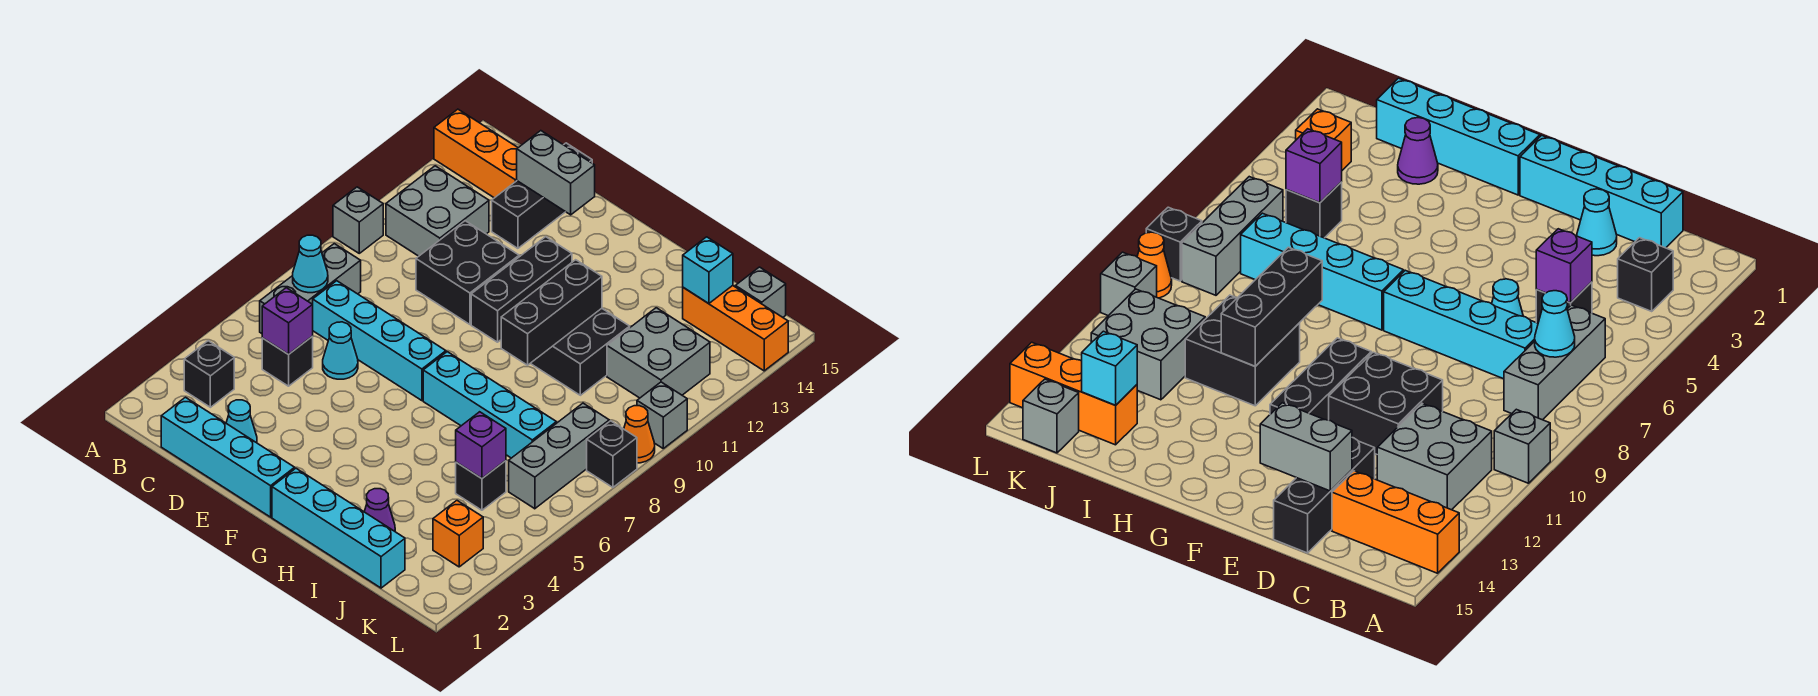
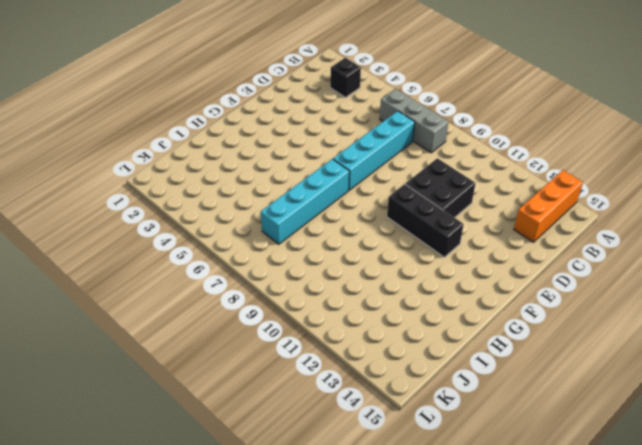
none -> grey brick A10 level 1
none -> grey brick B11:C12 level 1
none -> cyan brick C1:F1 level 1
none -> black brick C5 level 1

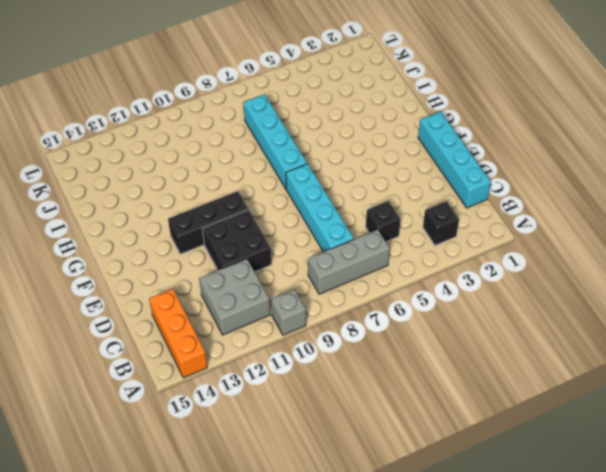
none -> cyan cone D2 level 1
none -> cyan cone D6 level 1
none -> black brick D13:D15 level 1
none -> cyan brick G1:J1 level 1

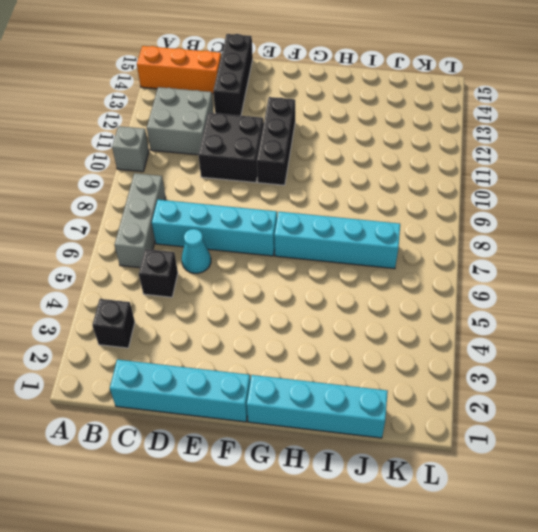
none -> cyan cone D2 level 1
none -> black brick H10:I11 level 1
none -> purple cone I2 level 1
none -> black brick J5 level 1

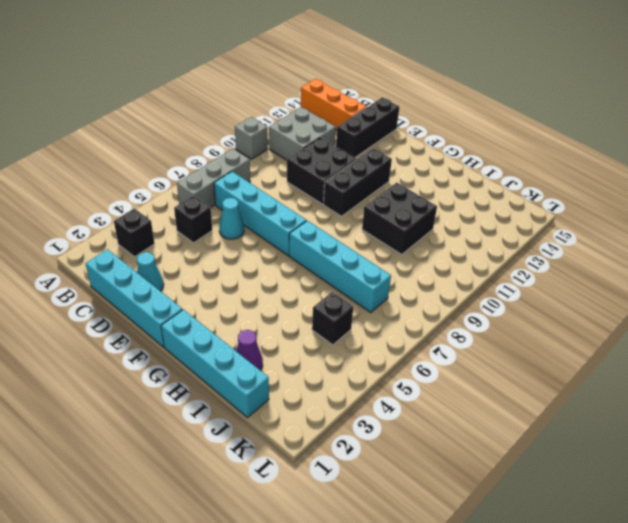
none -> grey brick J11:K12 level 1
none -> orange brick J14:L14 level 1
none -> orange brick K3 level 1
none -> grey brick K6:K8 level 1

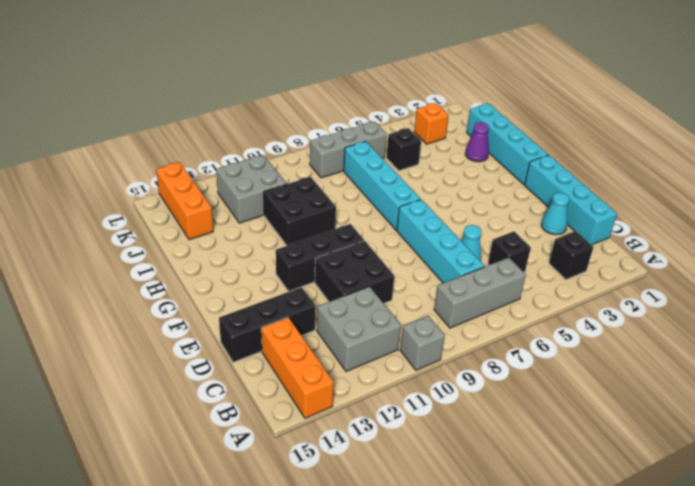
none -> grey brick K15 level 1
none -> black brick L8 level 1
none -> orange cone L9 level 1
none -> grey brick L10 level 1

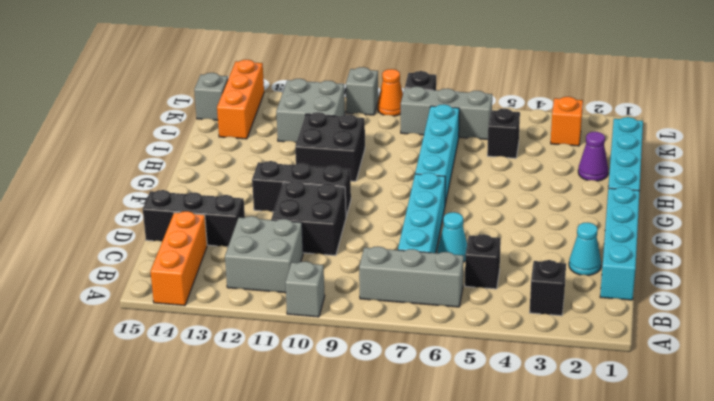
none -> cyan cone B7 level 2
none -> purple brick C5 level 2
none -> grey brick D14:E14 level 2
none -> black brick H9:H11 level 2

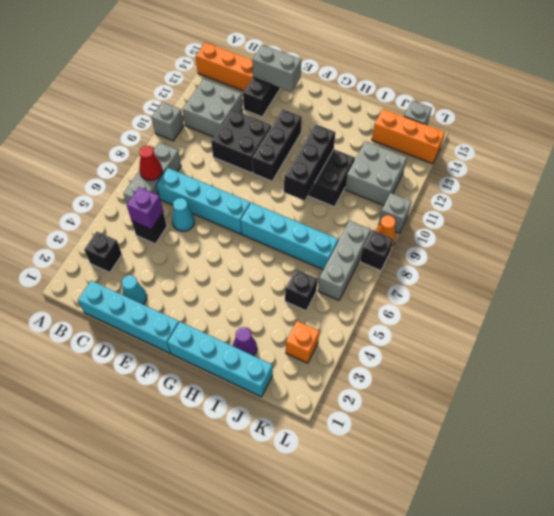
red cone B7 level 2 -> cyan cone B7 level 2
none -> purple brick J5 level 2
none -> cyan brick J14 level 2

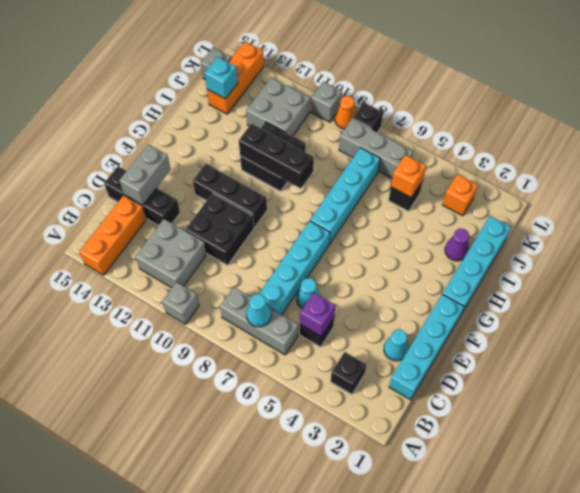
orange brick J5 level 2 -> purple brick J5 level 2

